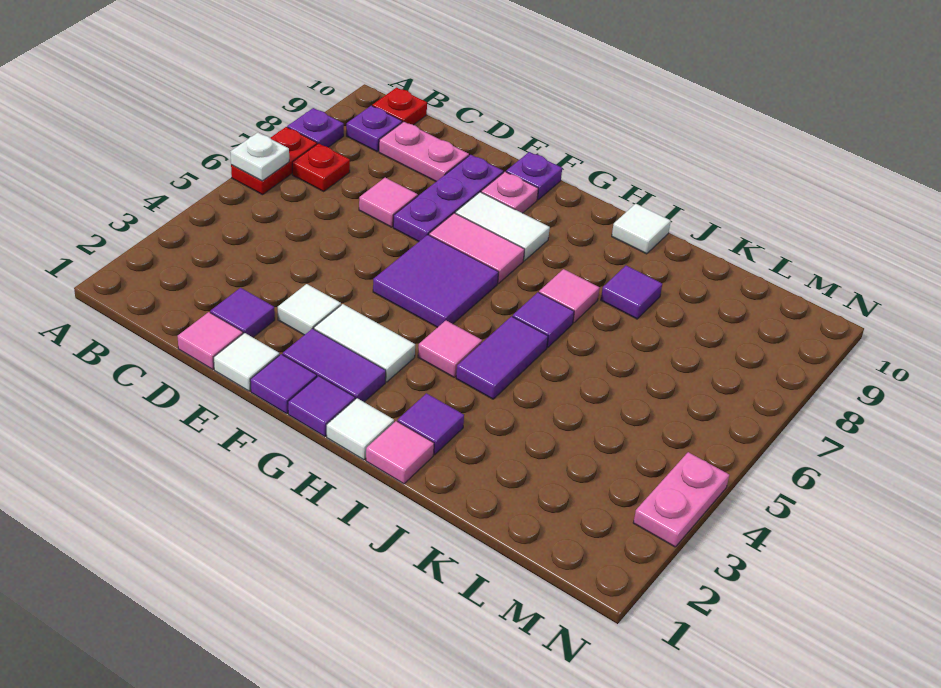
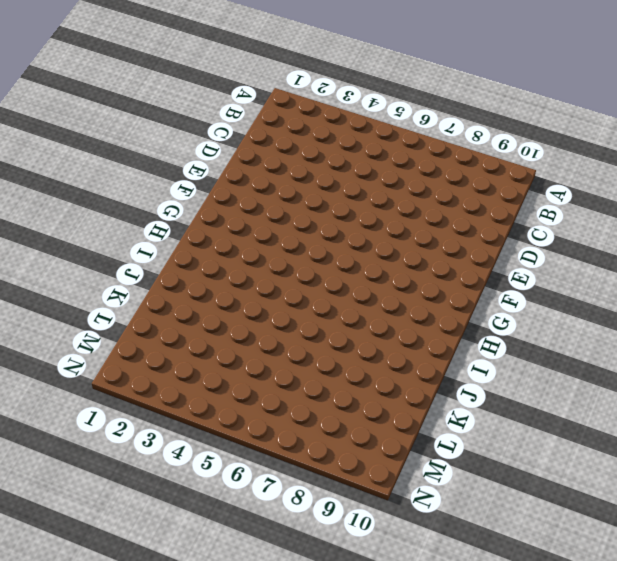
none -> red plate A6:A7 level 1
none -> purple plate A8 level 1
none -> red plate B7 level 1
none -> purple plate B9 level 1

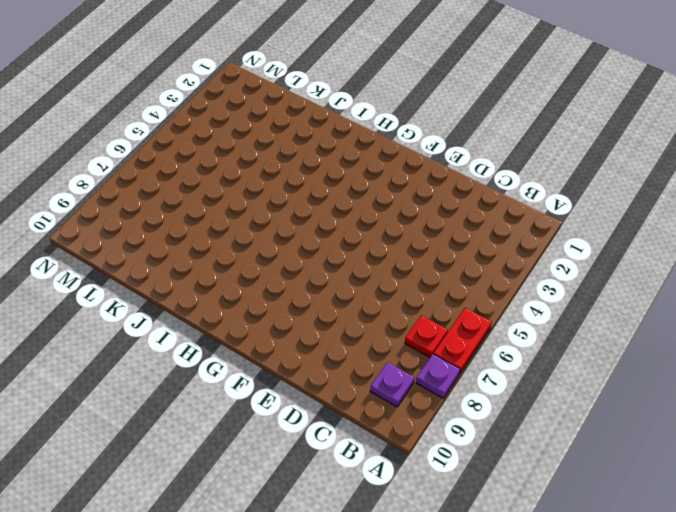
none -> red plate B10 level 1
none -> pink plate C9:D9 level 1
none -> pink tile D1 level 1
none -> purple tile D2 level 1

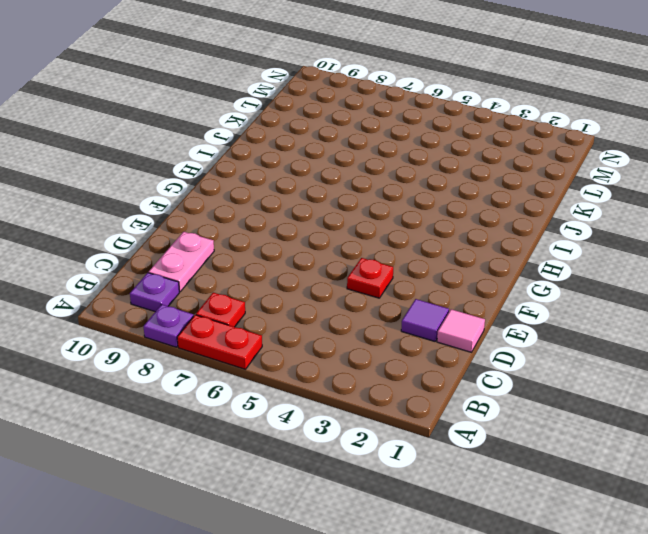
red plate E4 level 1 -> red plate B10 level 1
none -> pink tile D7 level 1
none -> white tile E1 level 1
none -> white tile E3 level 1
none -> purple plate E7:E9 level 1

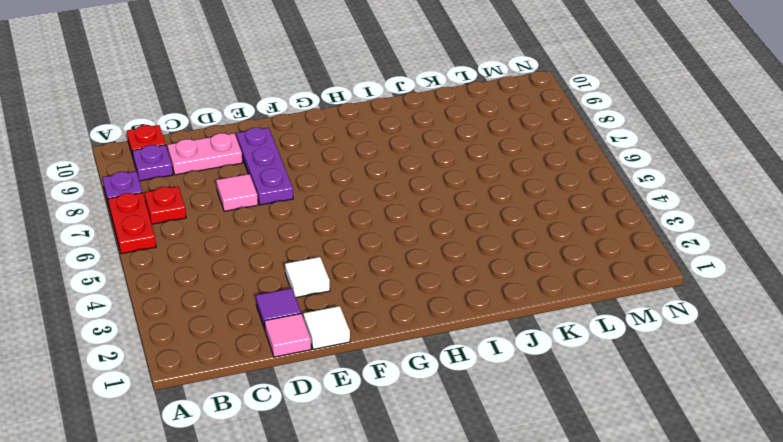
none -> purple tile F1 level 1
none -> purple tile F2:G2 level 1
none -> white tile F3:G3 level 1
none -> purple tile F5:G6 level 1

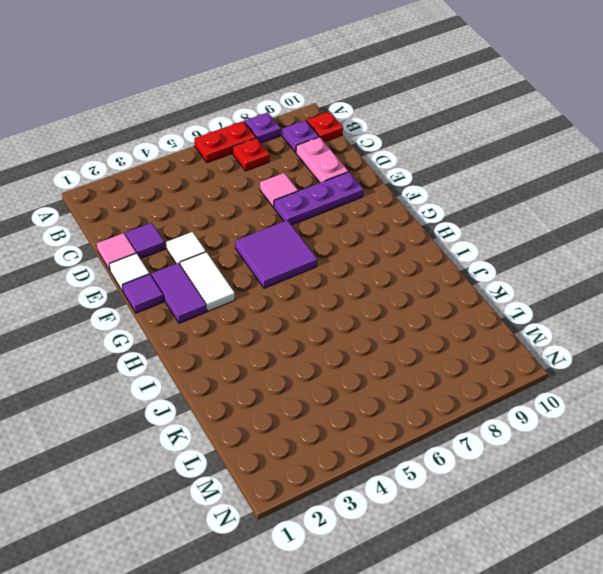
none -> pink tile F7:G7 level 1
none -> white tile F8:G8 level 1
none -> pink plate F9 level 1
none -> purple plate F10 level 1

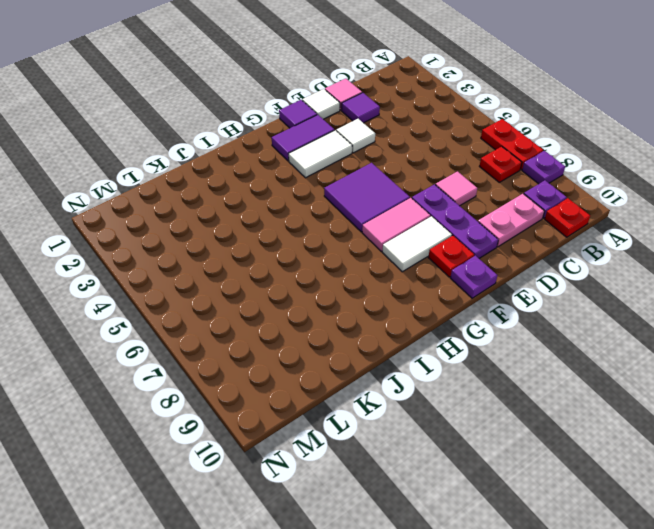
red plate F9 level 1 -> pink plate F9 level 1
none -> purple tile G1 level 1
none -> white tile H1 level 1
none -> pink tile H4 level 1
none -> pink tile I1 level 1

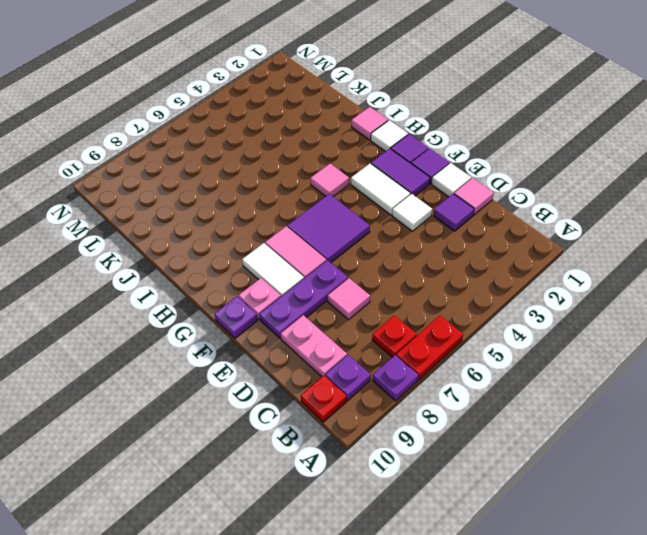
none -> purple tile I2 level 1
none -> purple tile I4:I5 level 1
none -> purple tile I6 level 1
none -> pink tile I7 level 1

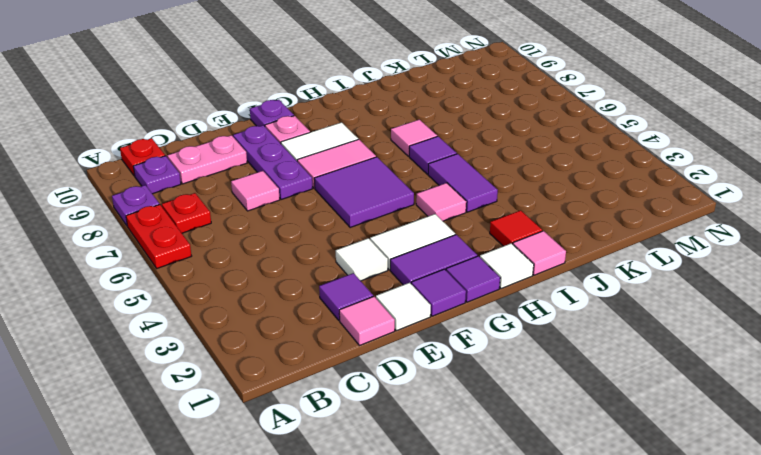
red tile I2 level 1 -> purple tile I2 level 1
none -> white tile I10 level 1
none -> purple tile J8 level 1
none -> pink plate N3:N4 level 1
none -> white plate A6 level 2

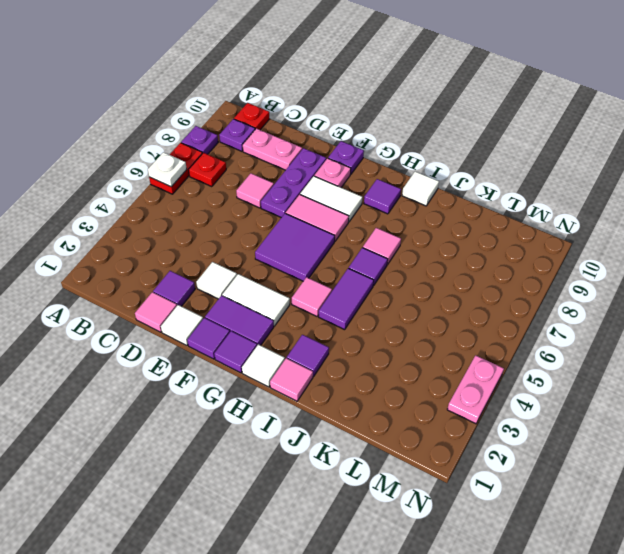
purple tile H9 level 1 -> purple tile J8 level 1

